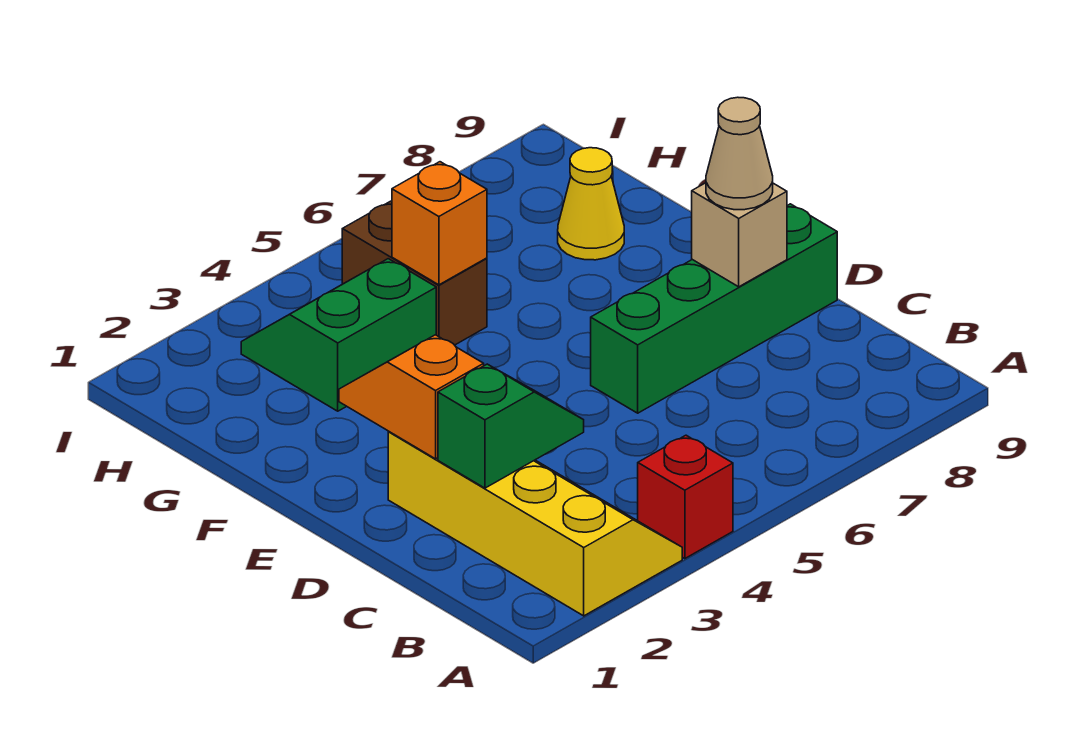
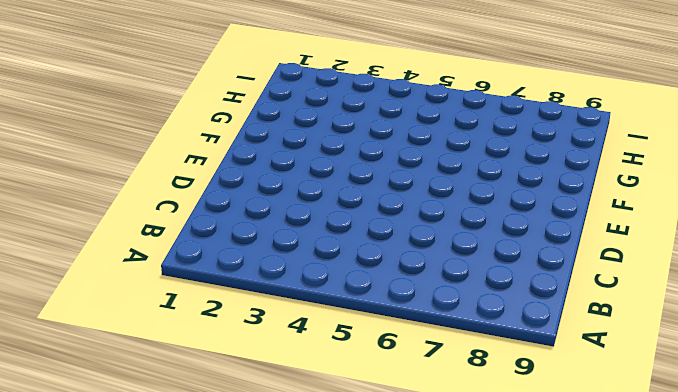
none -> yellow slope A2:D3 level 1 top 2
none -> red brick A4 level 1

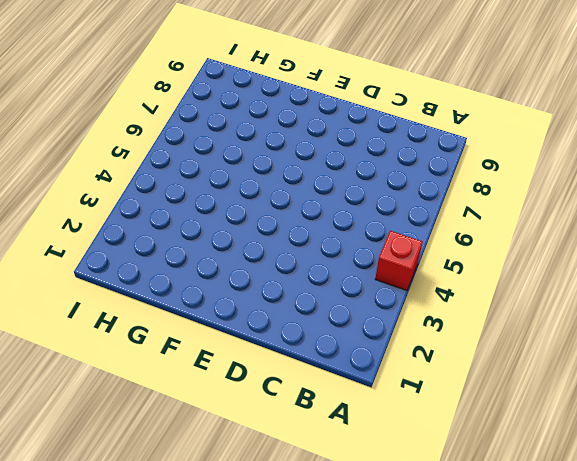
none -> yellow slope A2:D3 level 1 top 2
none -> green brick D6:D9 level 1

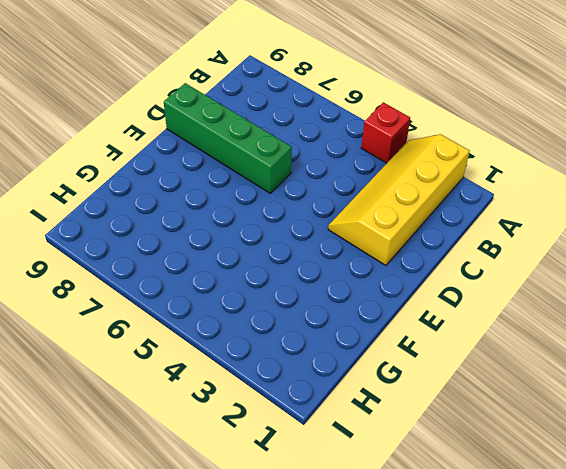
none -> green slope G3:H4 level 1 top G
none -> brown brick G5:H5 level 1

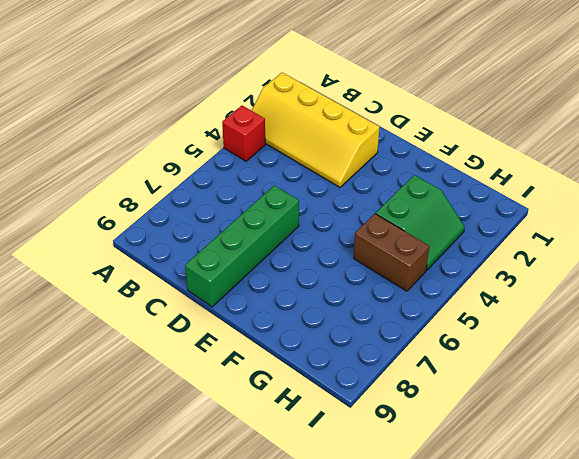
none -> yellow cone G8 level 1
none -> green slope C2:C3 level 2 top 2

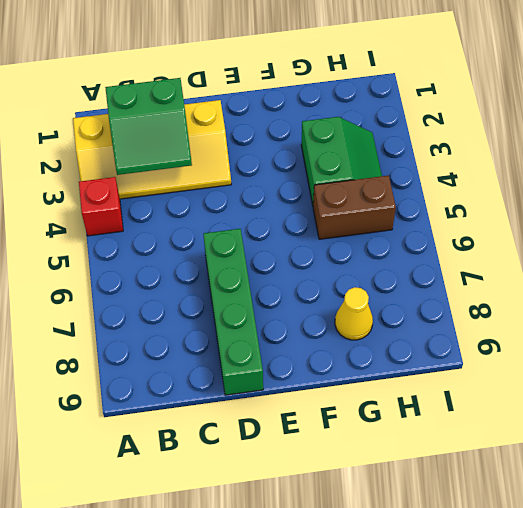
green slope B2:C3 level 2 top 2 -> green slope C2:C3 level 2 top 2
none -> orange slope D2:E2 level 2 top D
none -> tan brick D8 level 2

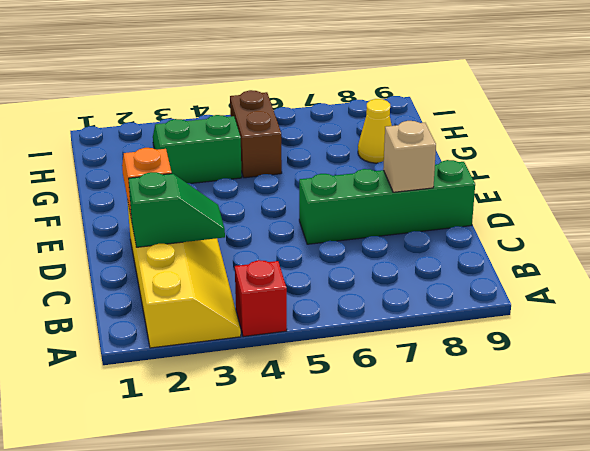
none -> orange brick G5 level 2
none -> tan cone D8 level 3

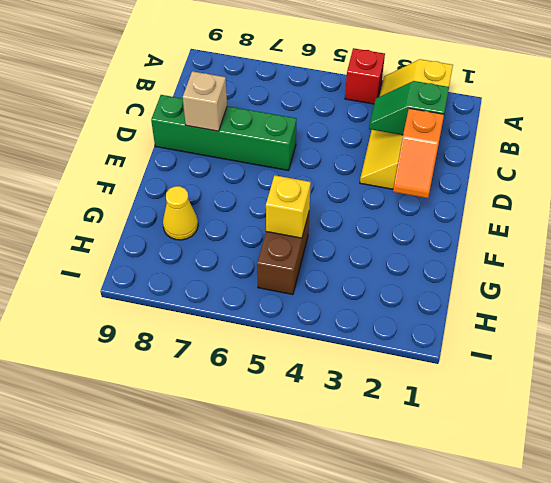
yellow brick G5 level 2 -> orange brick G5 level 2
none -> green slope G3:H4 level 1 top G
none -> tan cone D8 level 3

